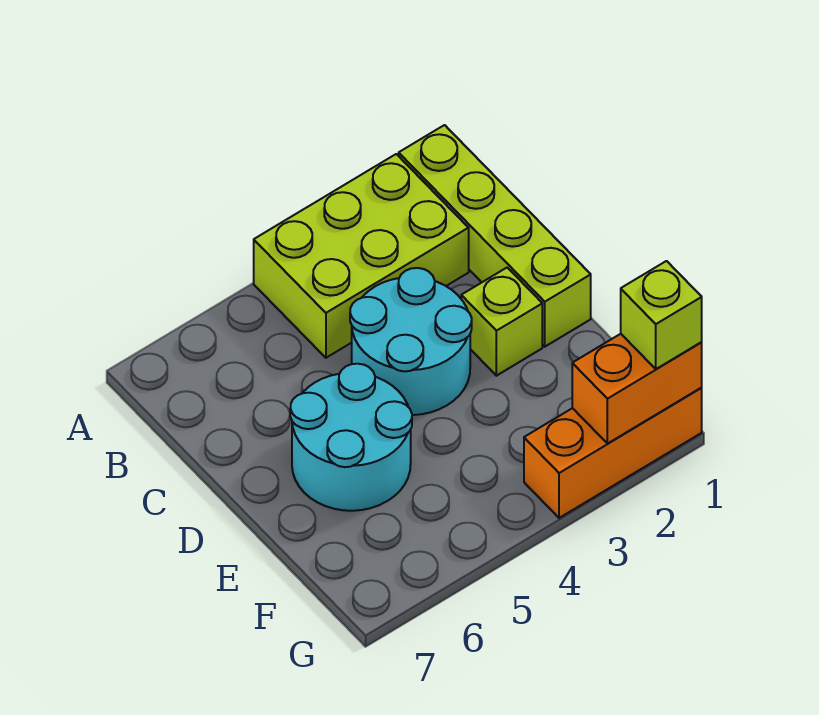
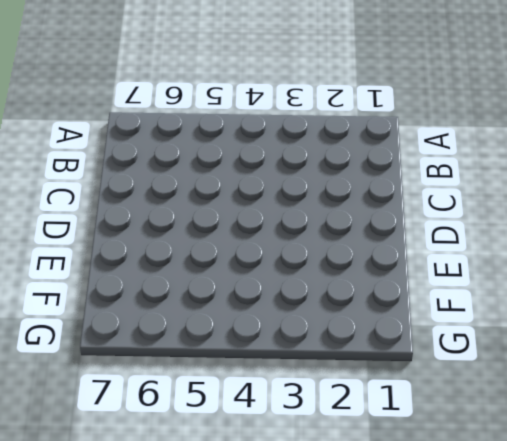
none -> lime brick A1:D1 level 1
none -> lime brick A2:B4 level 1

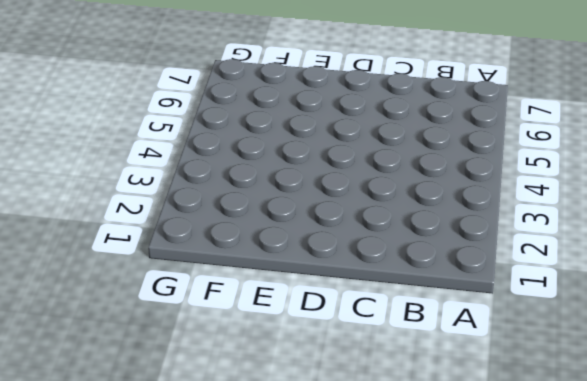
none -> lime brick A1:D1 level 1
none -> lime brick A2:B4 level 1

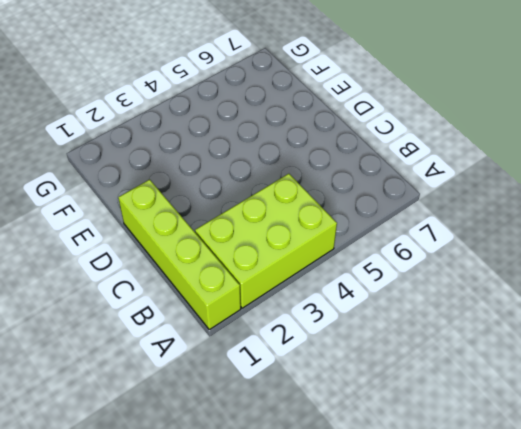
none -> cyan round brick C3:D4 level 1
none -> lime brick D2 level 1

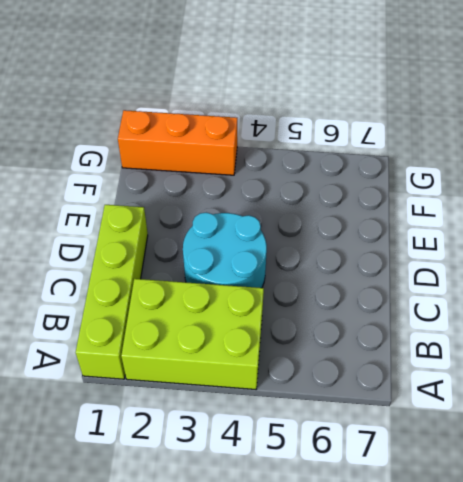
none -> lime brick D2 level 1
none -> cyan round brick D5:E6 level 1

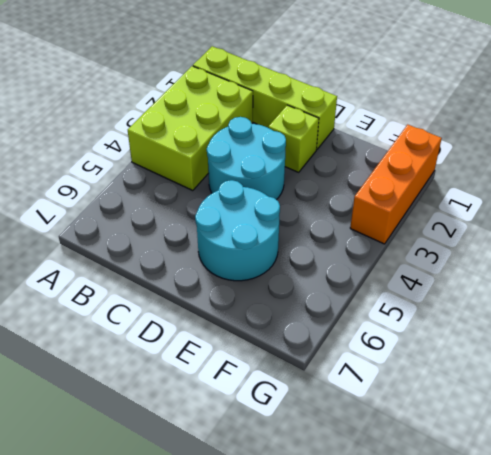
none -> orange brick G1:G2 level 2
none -> lime brick G1 level 3

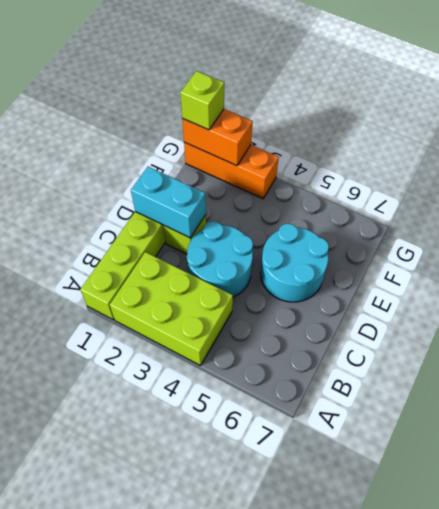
cyan brick D1:D2 level 2 -> none

